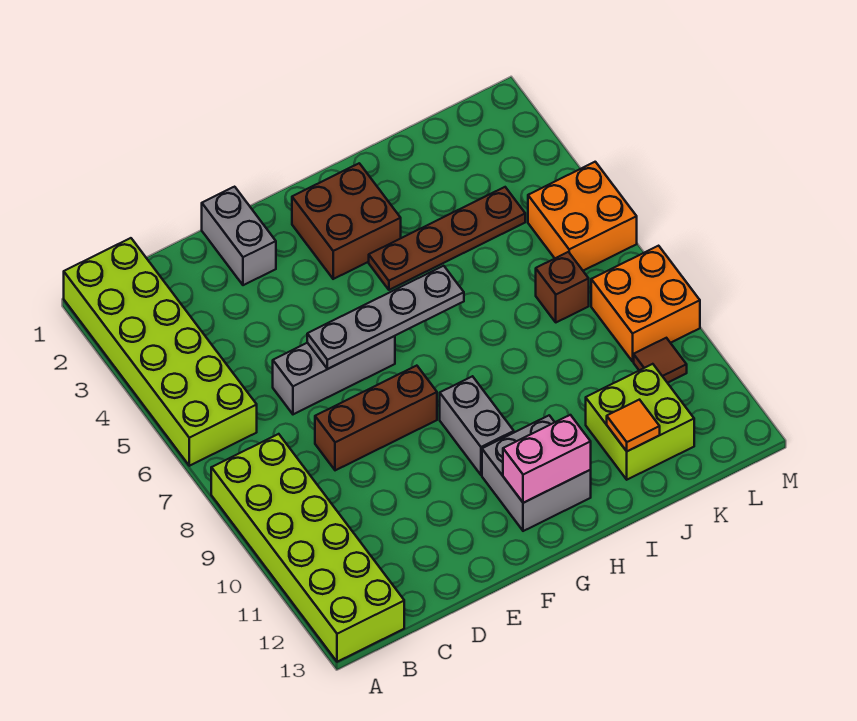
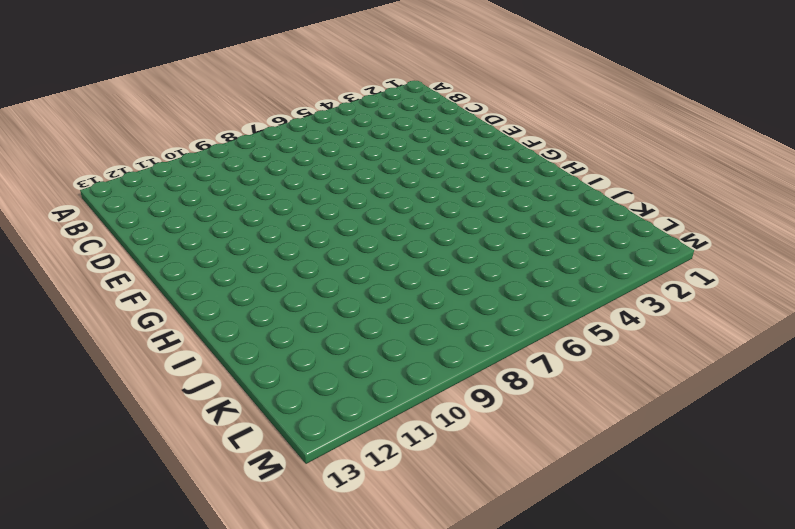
none -> lime brick A1:B6 level 1
none -> lime brick A8:B13 level 1
none -> grey brick D6:F6 level 1

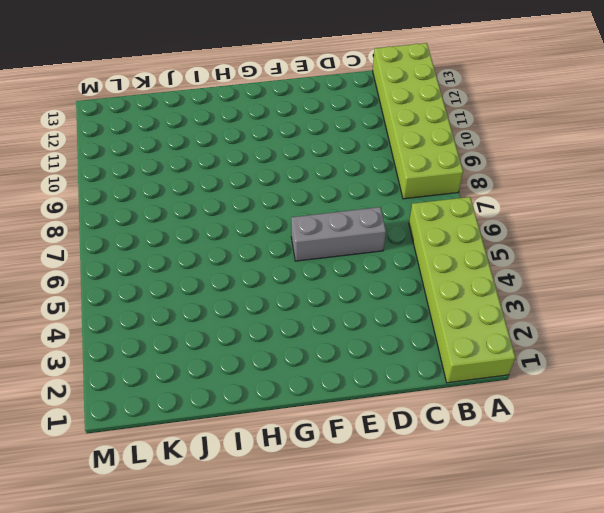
none -> brown brick D8:F8 level 1
none -> grey brick E1:E2 level 1
none -> brown brick G2:H3 level 1

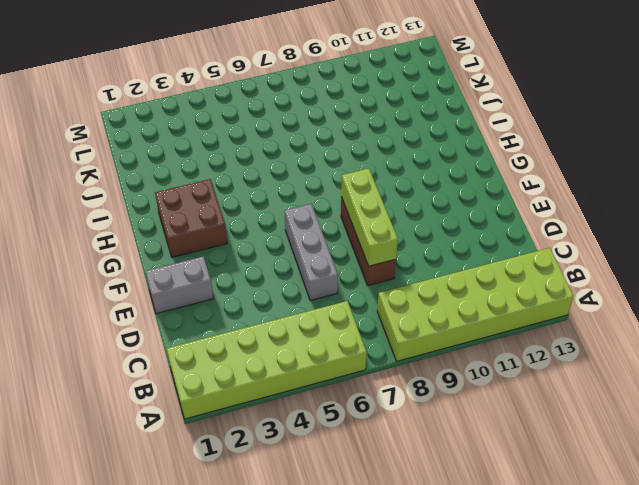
lime brick D8:F8 level 2 -> none
none -> grey brick G9:G10 level 1
none -> grey brick G11:H12 level 1
none -> brown plate H4:K4 level 1

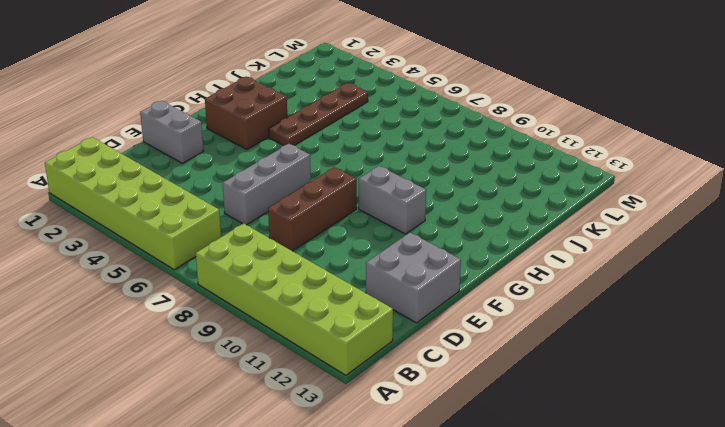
grey brick D12:E13 level 1 -> grey brick G11:H12 level 1
none -> lime brick J11:K12 level 1
none -> brown brick K7 level 1
none -> orange brick L5:M6 level 1

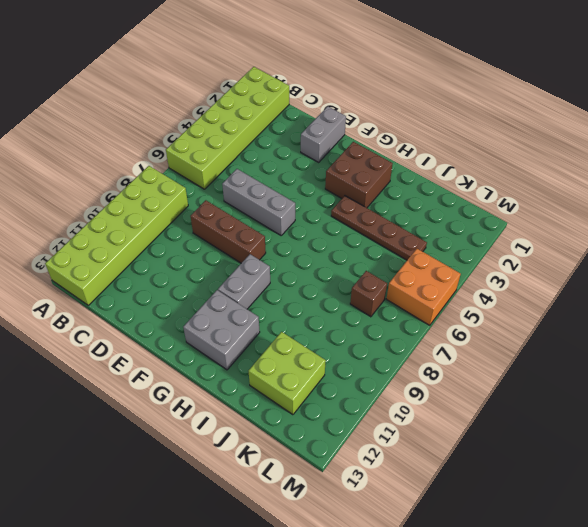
none -> orange brick L8:M9 level 1
none -> brown tile L10 level 1
none -> grey plate E6:H6 level 2

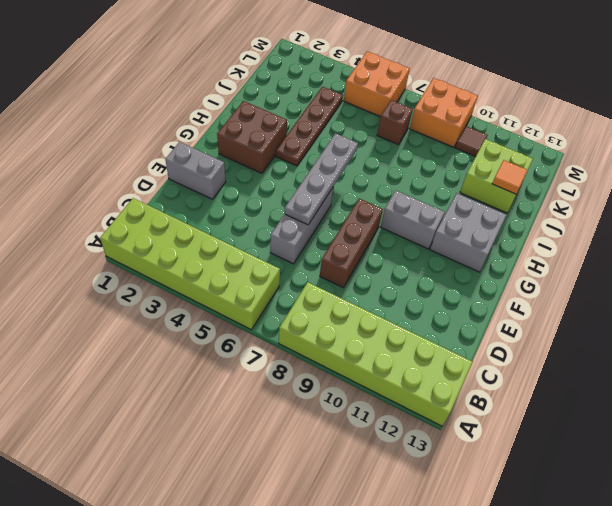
none -> pink brick G12:H12 level 2

